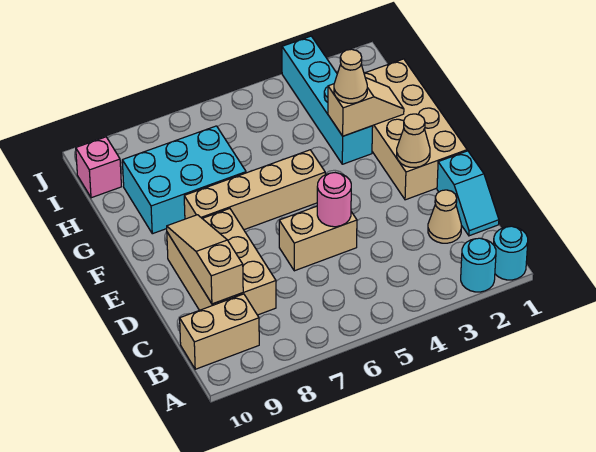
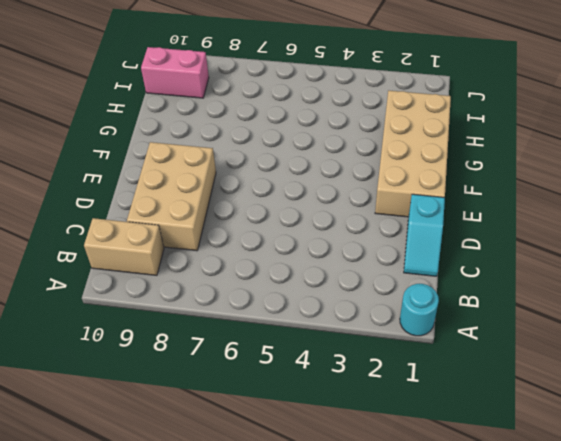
pink brick I9:I10 level 1 -> pink brick I10 level 1
none -> cyan round brick A2 level 1
none -> tan cone C2 level 1
none -> tan brick D5:D6 level 1

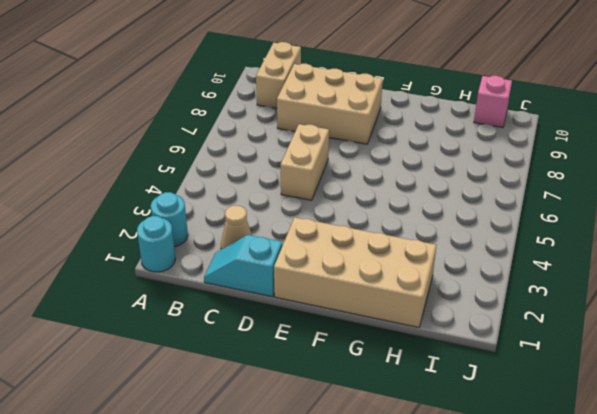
none -> tan brick F5:F8 level 1
none -> cyan brick G3:J3 level 1
none -> cyan brick G7:H9 level 1

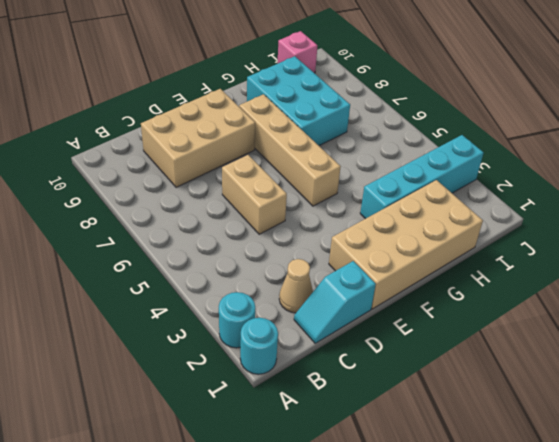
none -> tan brick B9:B10 level 1
none -> tan slope C9:E9 level 2 top C
none -> pink round brick D5 level 2

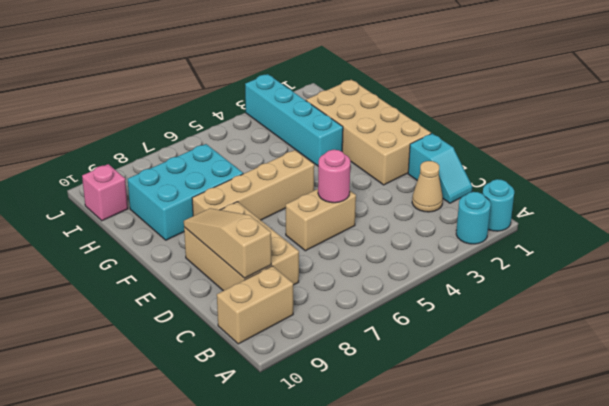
none -> tan cone E2 level 2
none -> tan slope G2:G3 level 2 top 3
none -> tan cone G3 level 3

